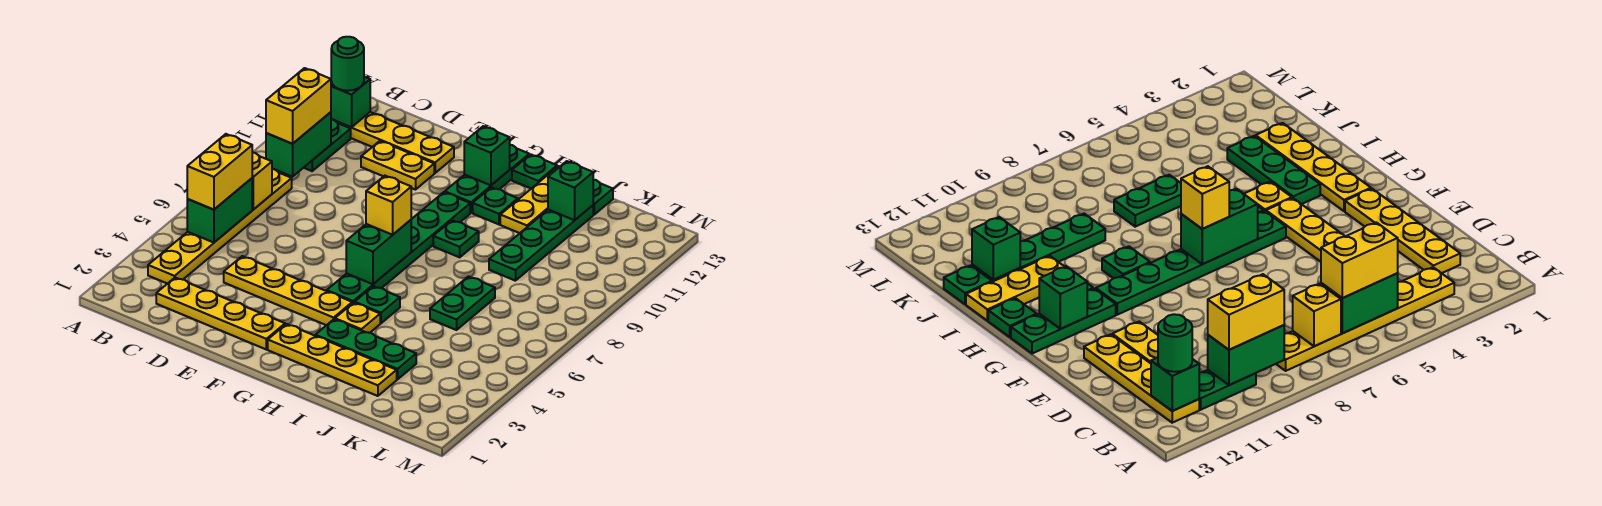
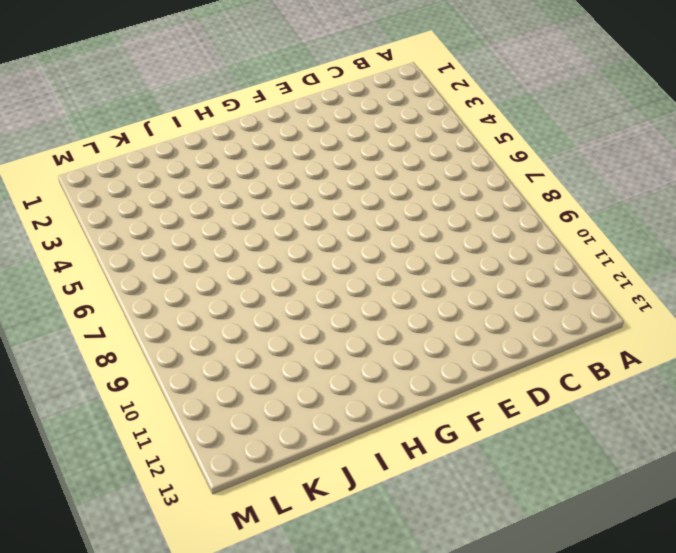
none -> yellow plate B3:B8 level 1
none -> green plate B10:B11 level 1
none -> yellow plate B12:E12 level 1
none -> yellow plate C2:F2 level 1

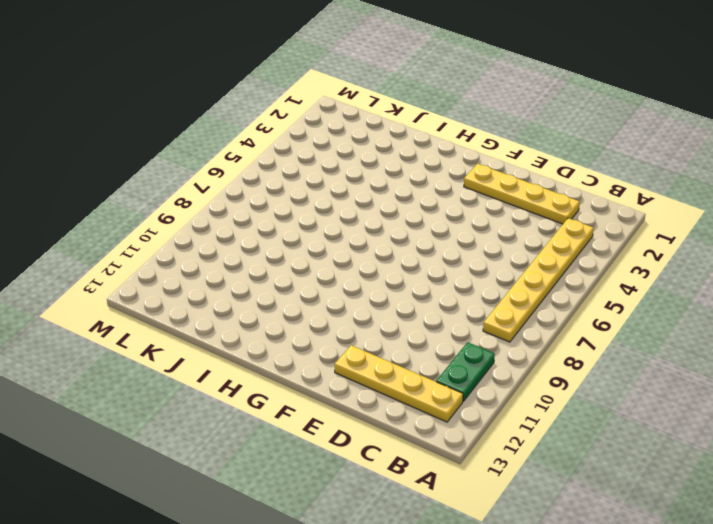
none -> yellow plate D4:G4 level 1
none -> yellow plate D11:E11 level 1
none -> yellow plate G2:J2 level 1
none -> green plate G5:G10 level 1

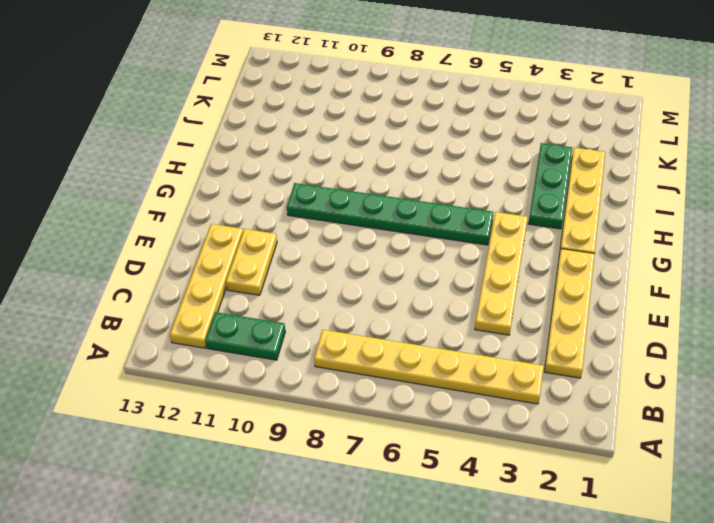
none -> green plate G11:G13 level 1
none -> yellow plate H4 level 1
none -> green plate H5 level 1
none -> green plate H9 level 1

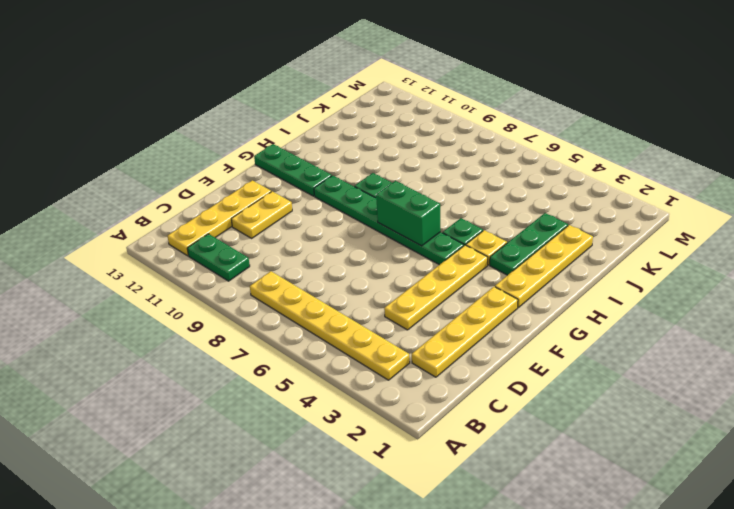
none -> green plate H11 level 1
none -> green plate H13 level 1
none -> yellow plate I11:I13 level 1
none -> green plate J6:J7 level 1

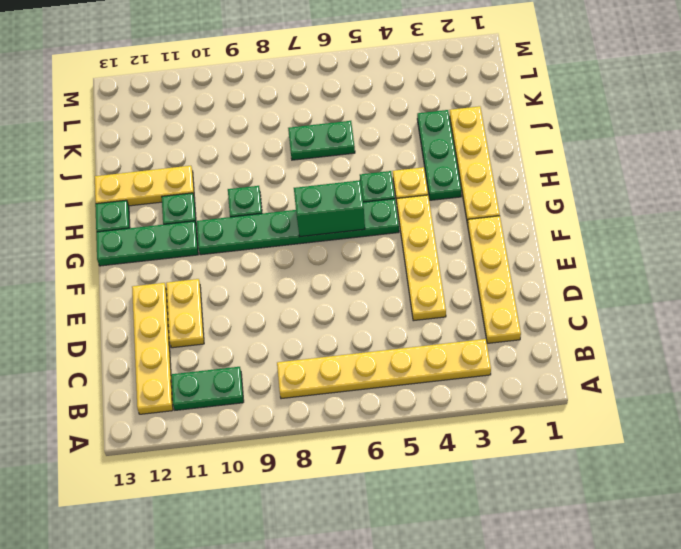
none -> green plate J9:J12 level 1
none -> green plate J13 level 1
none -> green brick B5:B6 level 2
none -> yellow brick B7 level 2

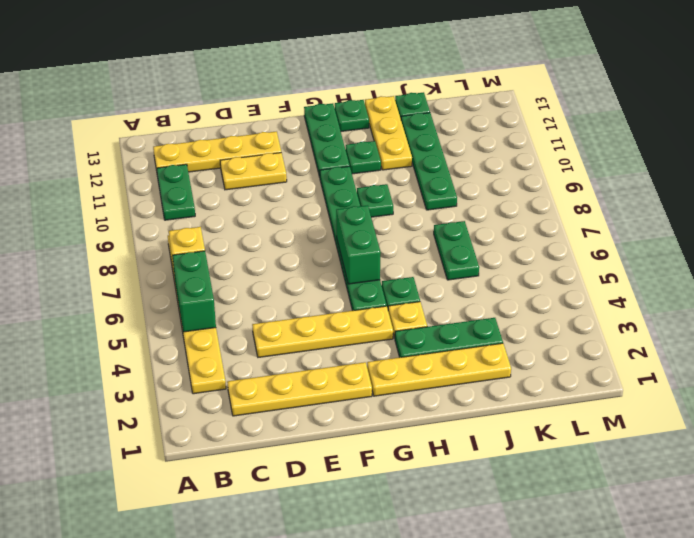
none -> green brick B9:B10 level 2
none -> green brick B12 level 2
none -> green brick G12 level 2
none -> green brick J12 level 2

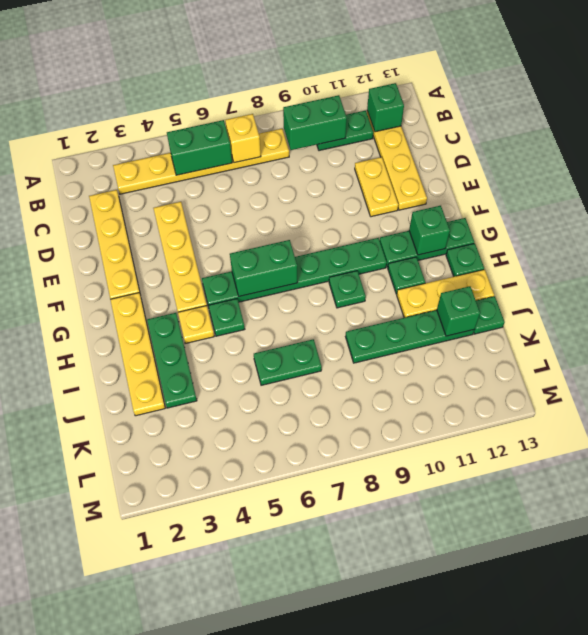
none -> yellow brick B5:B6 level 3
none -> yellow brick B9:B10 level 3
none -> green round brick B12 level 3
none -> yellow brick G7 level 3

